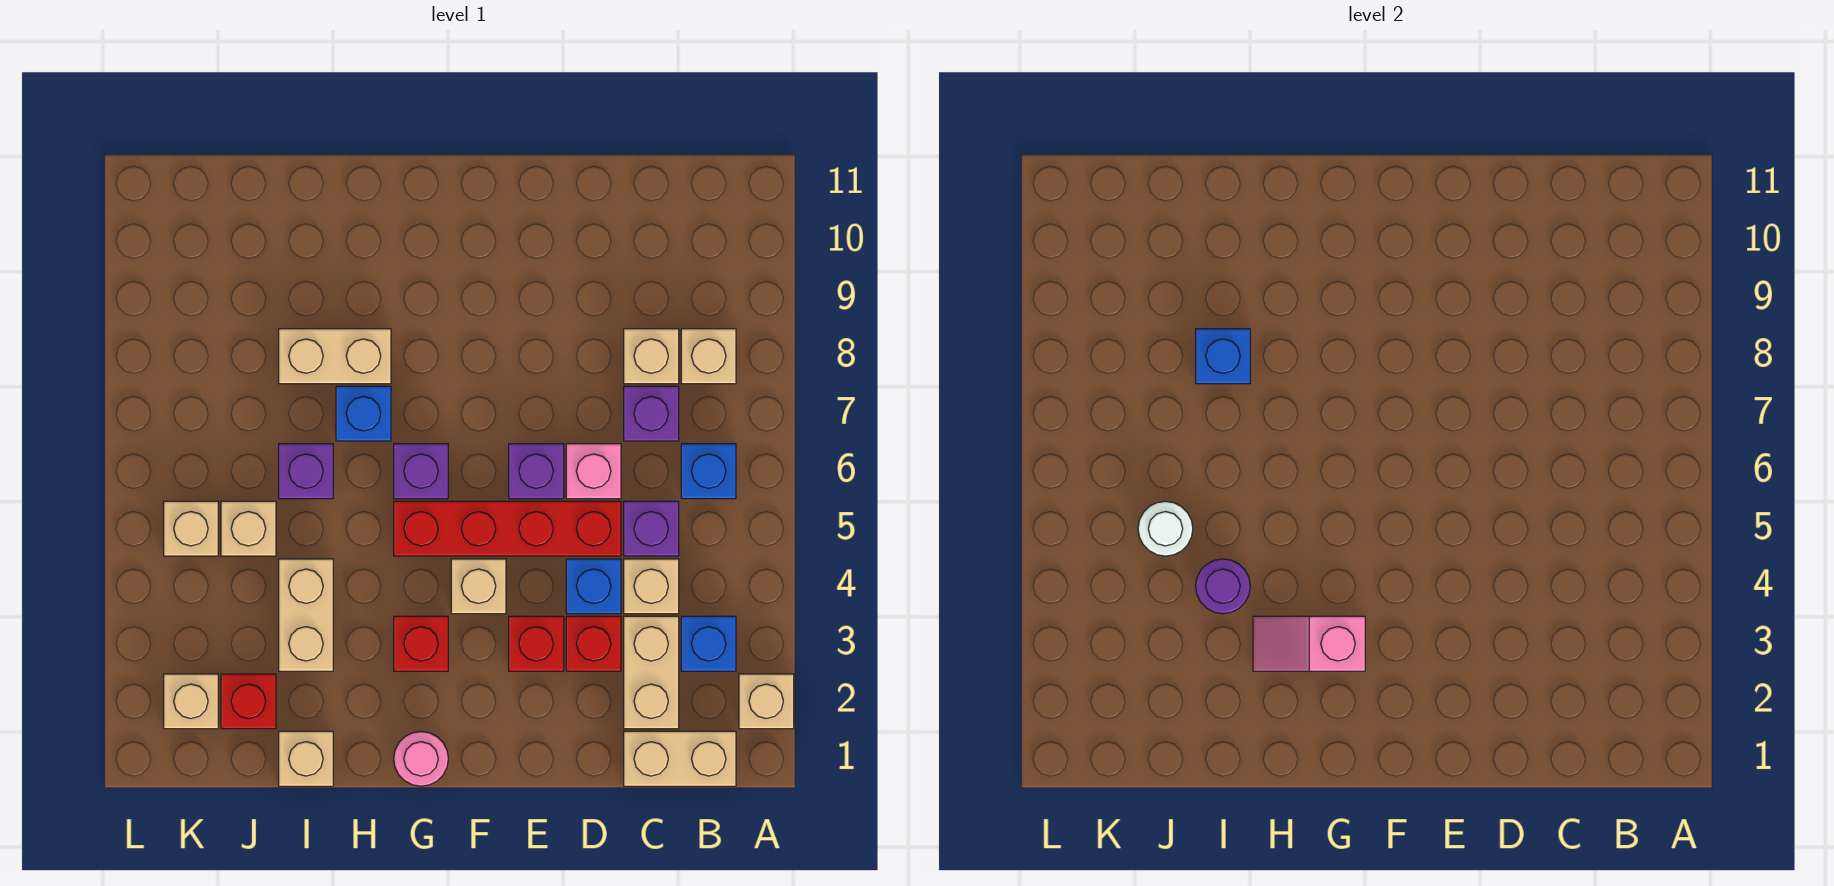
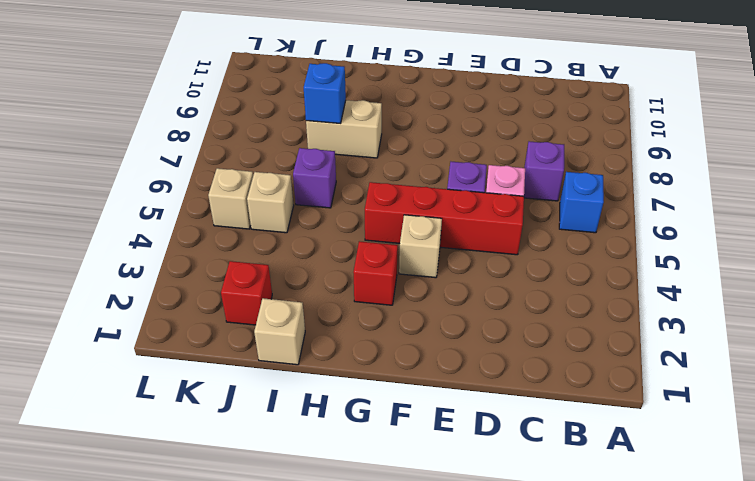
none -> tan brick A2 level 1
none -> tan brick B1:C1 level 1
none -> blue brick B3 level 1
none -> tan brick B8 level 1

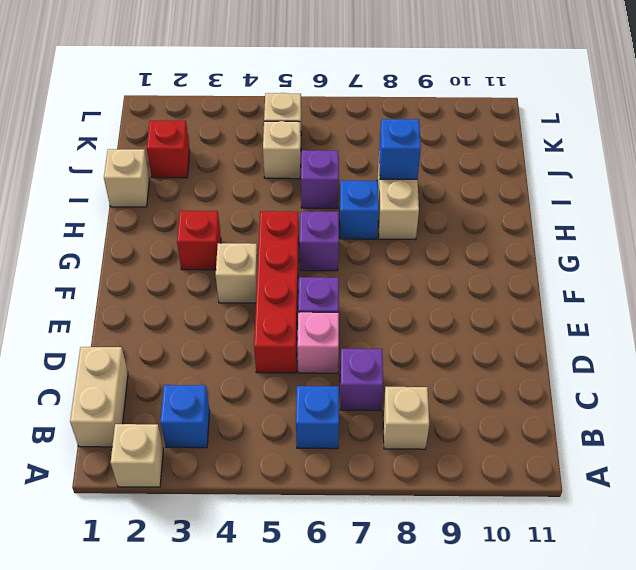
none -> tan brick C2:C3 level 1
none -> tan brick C4 level 1
none -> purple brick C5 level 1
none -> tan brick C8 level 1

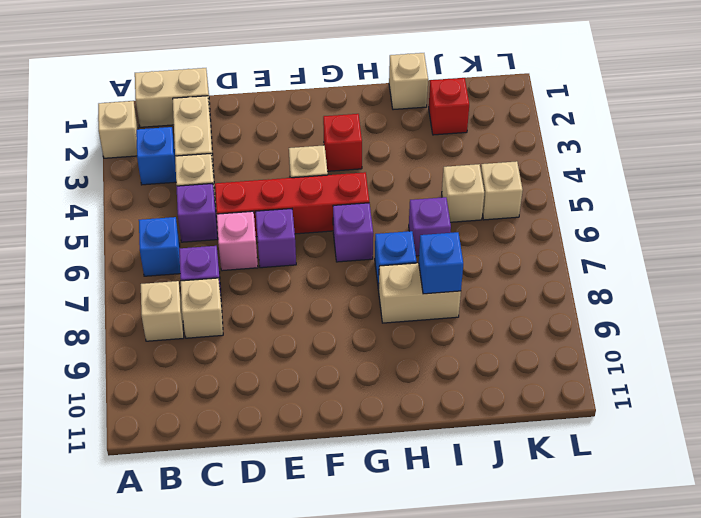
none -> red brick D3 level 1
none -> blue brick D4 level 1
none -> red brick E3 level 1
none -> pink round brick G1 level 1

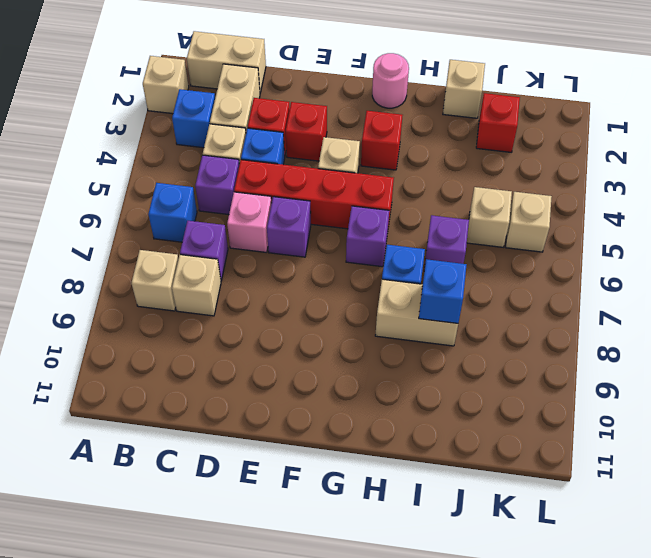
none -> tan brick I3:I4 level 1
none -> tan brick K2 level 1
none -> pink slope G3:H3 level 2 top G
none -> purple round brick I4 level 2

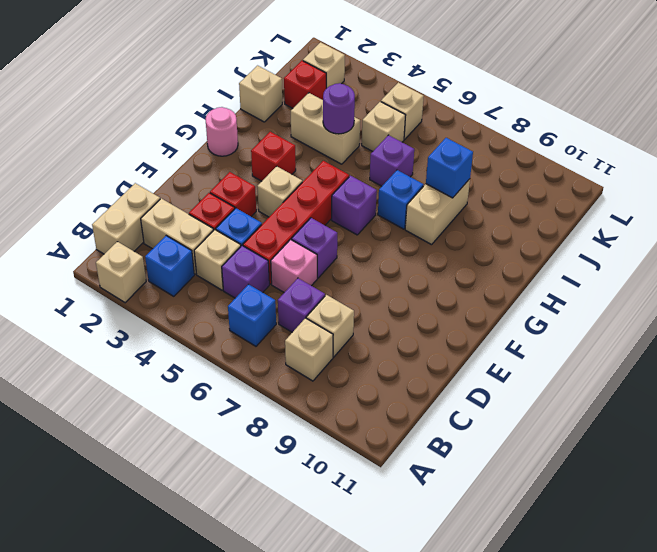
none -> pink slope G3:H3 level 2 top G
none -> white round brick J5 level 2

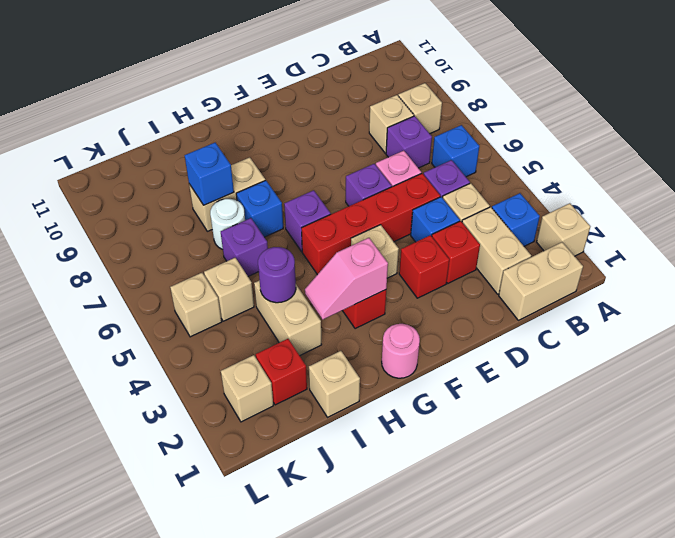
white round brick I7 level 1 -> white round brick J5 level 2

